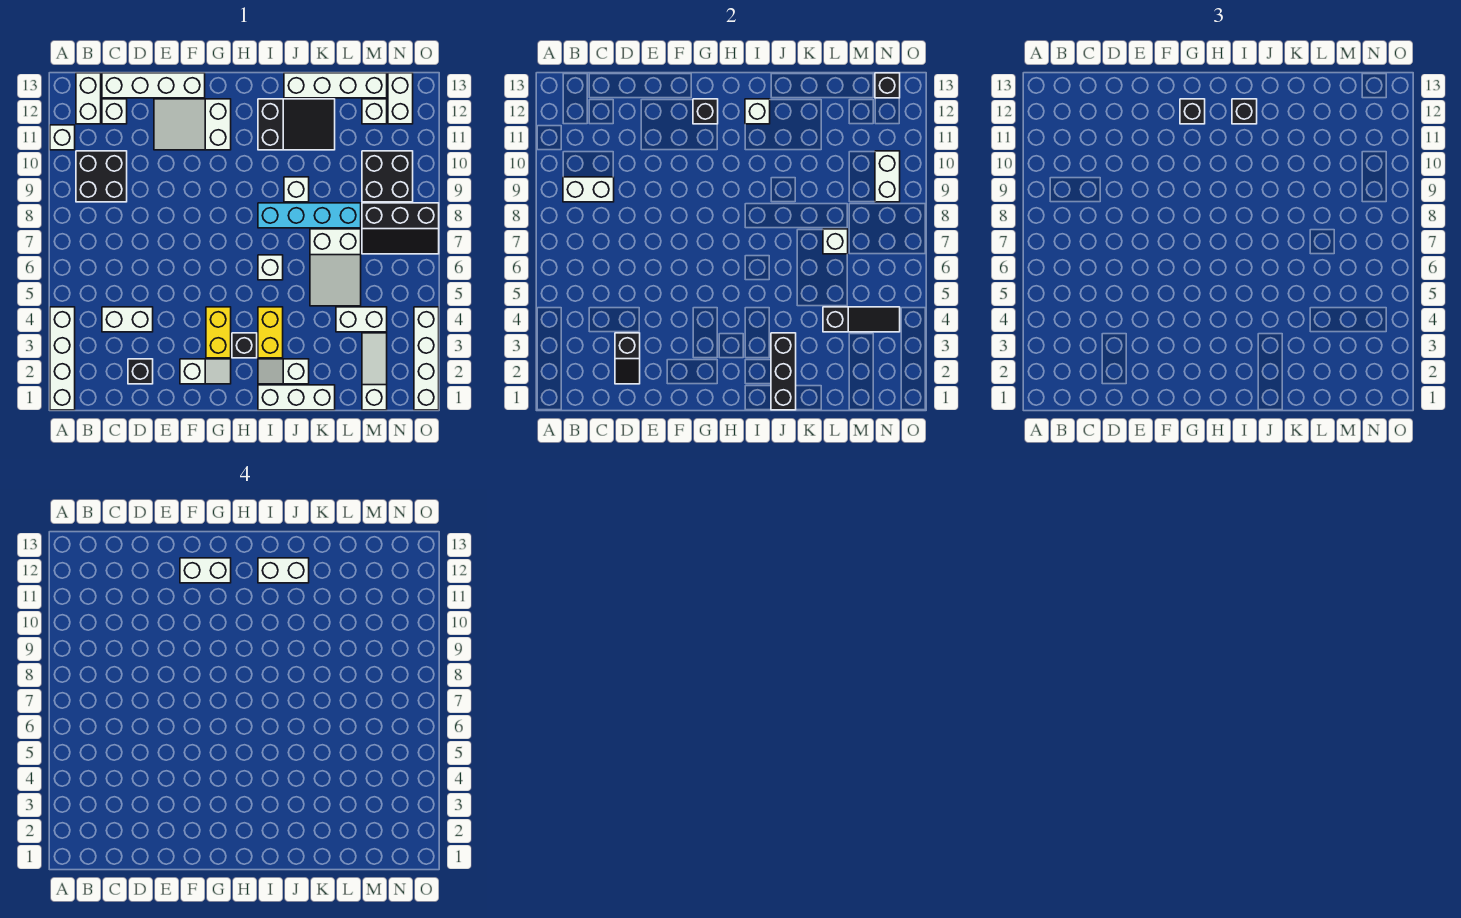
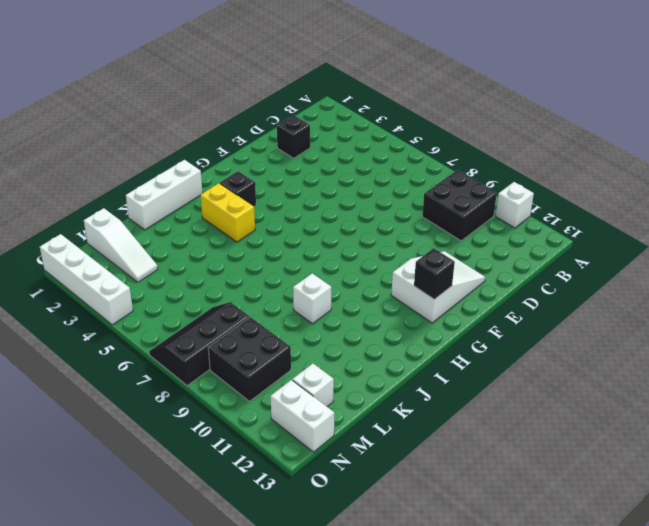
none -> white brick A1:A4 level 1
none -> white brick B12:B13 level 1
none -> white brick C4:D4 level 1
none -> white brick C12 level 1

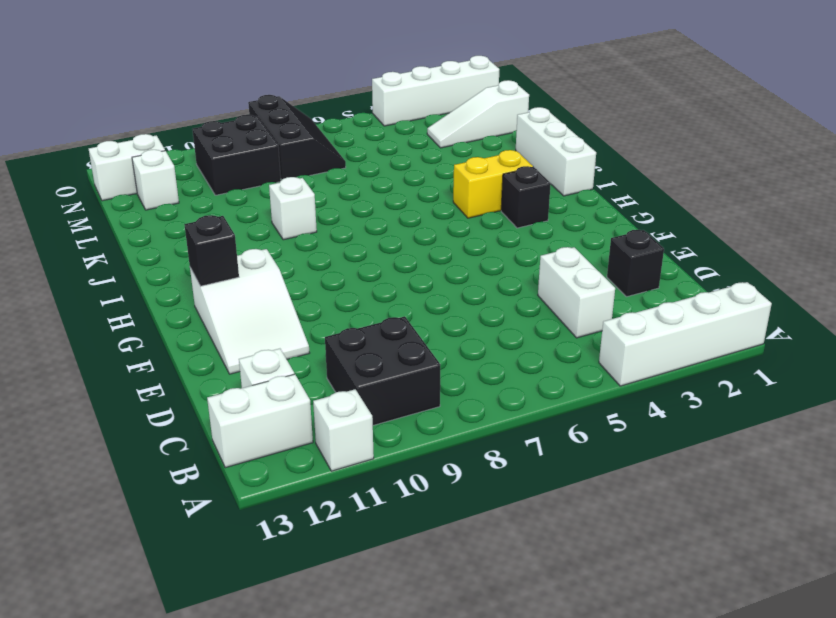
none -> white brick C13:F13 level 1
none -> white slope F2:G2 level 1 top F
none -> yellow brick G3:G4 level 1
none -> white slope I2:J2 level 1 top J

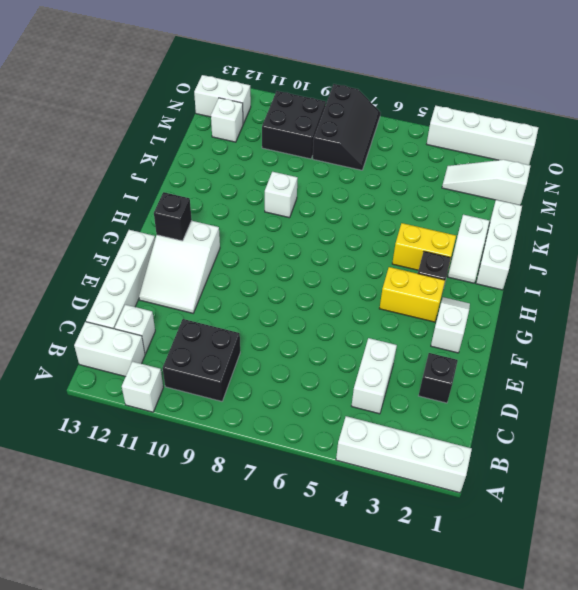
none -> white brick I6 level 1
none -> cyan brick I8:L8 level 1
none -> black slope I11:K12 level 1 top I
none -> white brick J13:M13 level 1

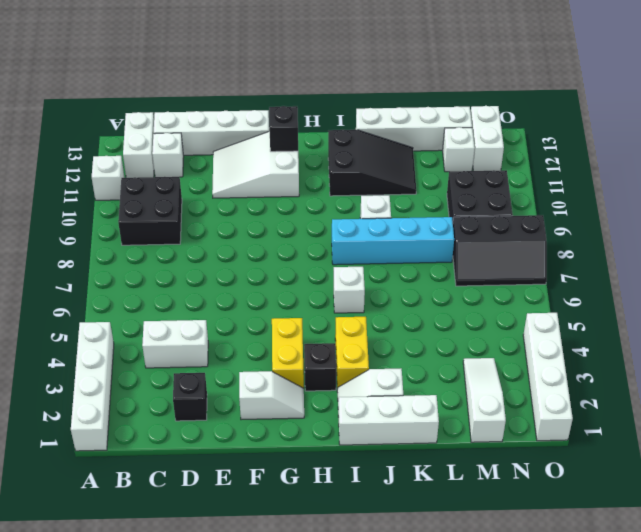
none -> white slope K5:L7 level 1 top 7
none -> white brick L4:M4 level 1
none -> white brick B9:C9 level 2
none -> black slope D2:D3 level 2 top 3

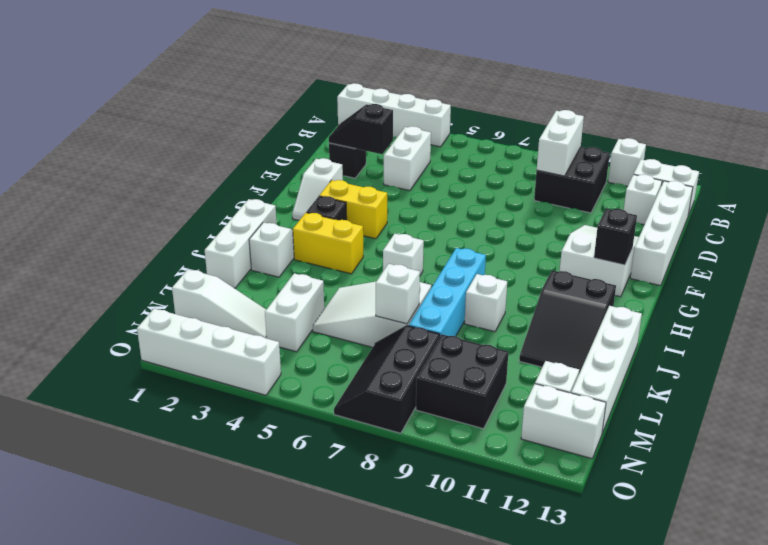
none -> white brick I12 level 2
none -> black brick J1:J3 level 2
none -> black slope L4:N4 level 2 top L
none -> white brick N9:N10 level 2

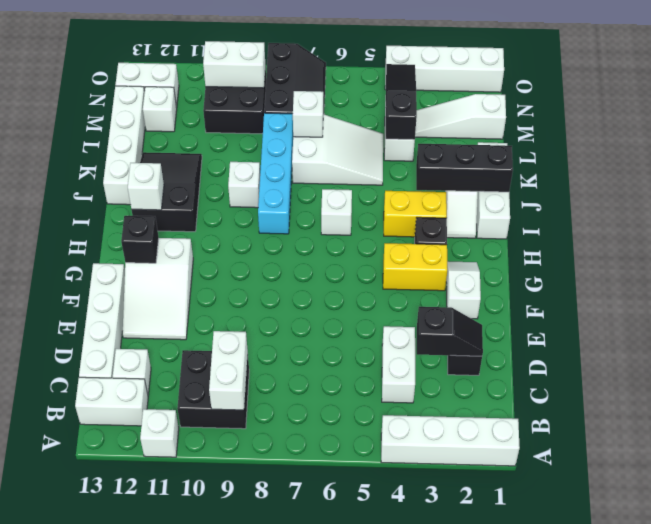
none -> black brick N13 level 2
none -> black brick G12 level 3
none -> black brick I12 level 3
none -> white brick F12:G12 level 4

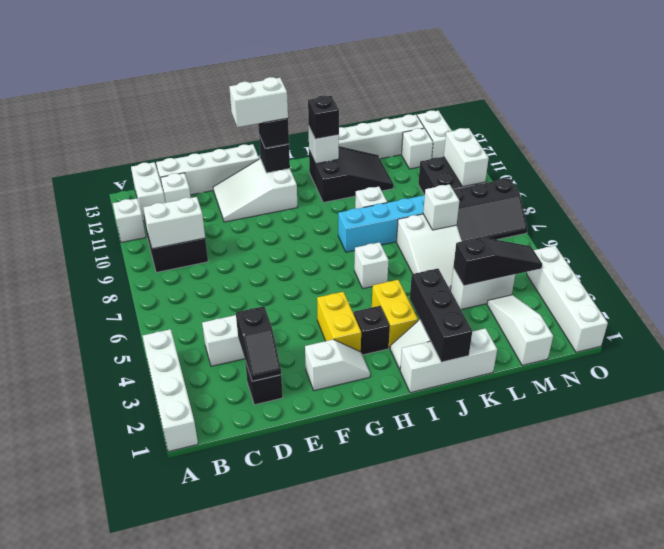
none -> black brick N13 level 2
none -> white brick I12:J12 level 4

